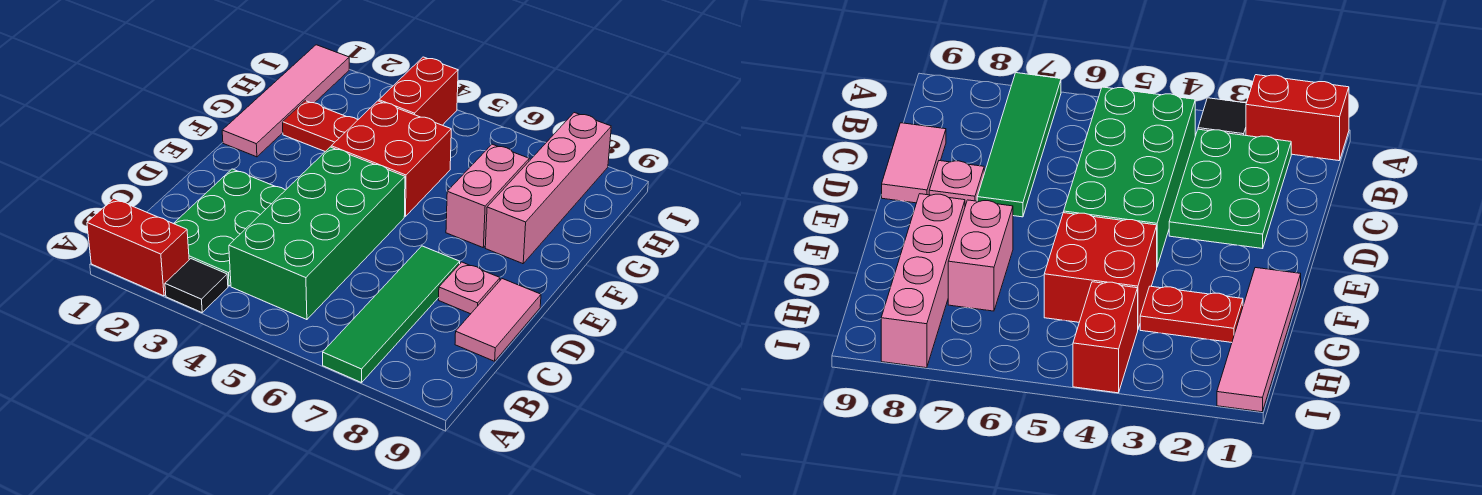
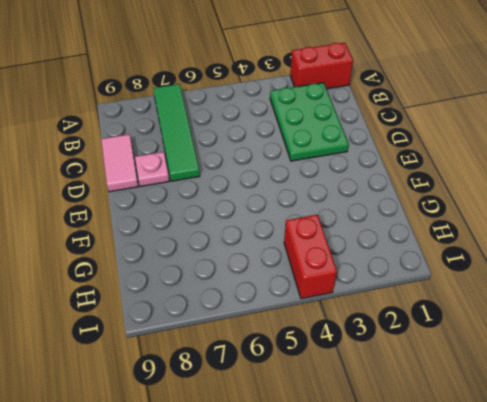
none -> black tile A3 level 1
none -> green brick B4:E5 level 1
none -> pink tile F1:I1 level 1

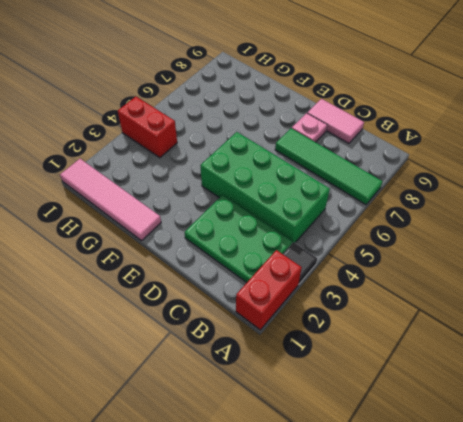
none -> red brick F4:G5 level 1
none -> pink brick F7:G7 level 1
none -> pink brick F8:I8 level 1

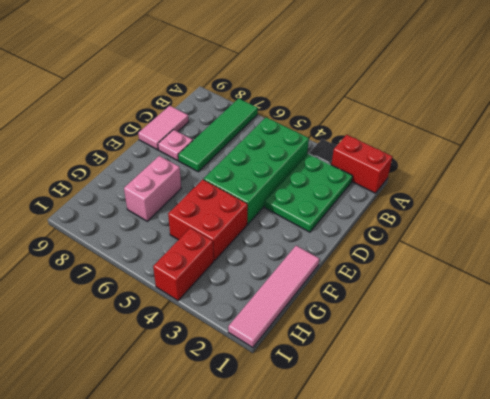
none -> pink brick F8:I8 level 1
none -> red plate G2:G3 level 1

